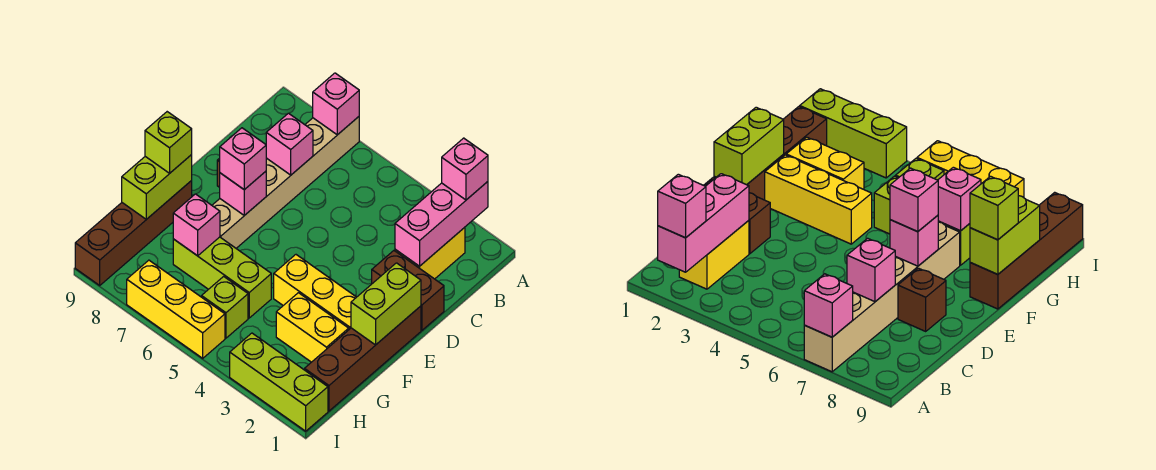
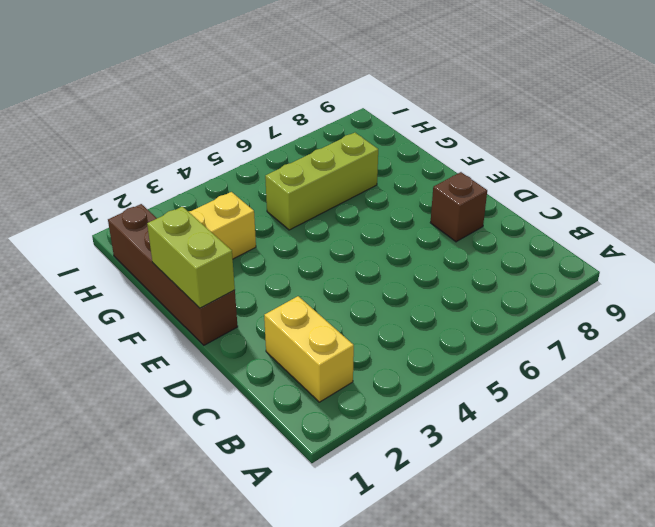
none -> tan brick A7:F7 level 1
none -> brown brick D1:D2 level 1
none -> yellow brick F2:F4 level 1

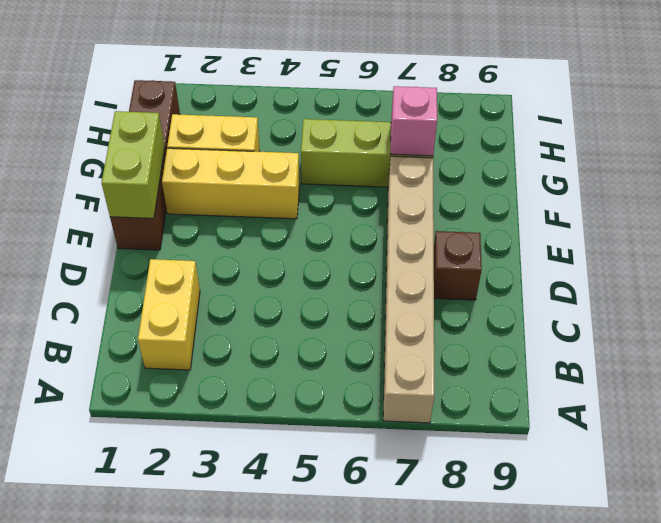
none -> brown brick D1:D2 level 1
none -> brown brick F9:I9 level 1
none -> lime brick H5 level 1

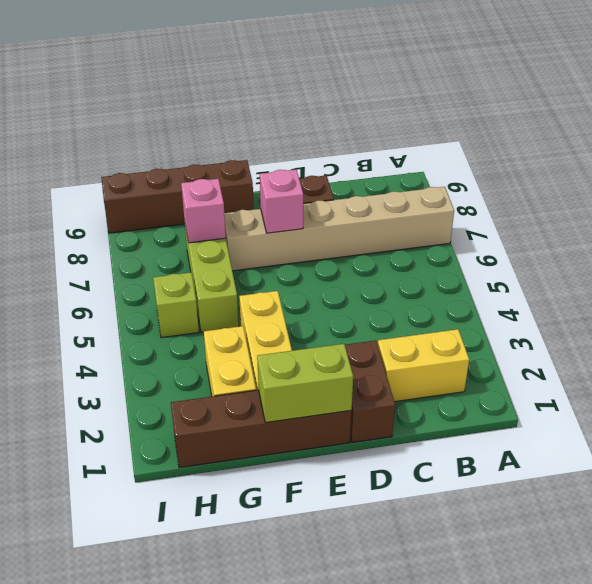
none -> lime brick I1:I3 level 1
none -> yellow brick I5:I7 level 1
none -> pink brick A2:C2 level 2

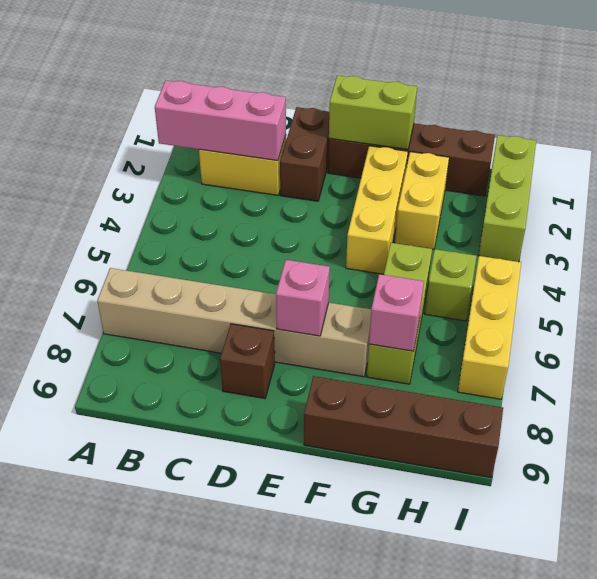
none -> pink brick A7 level 2
none -> pink brick C7 level 2
none -> lime brick F9:G9 level 2

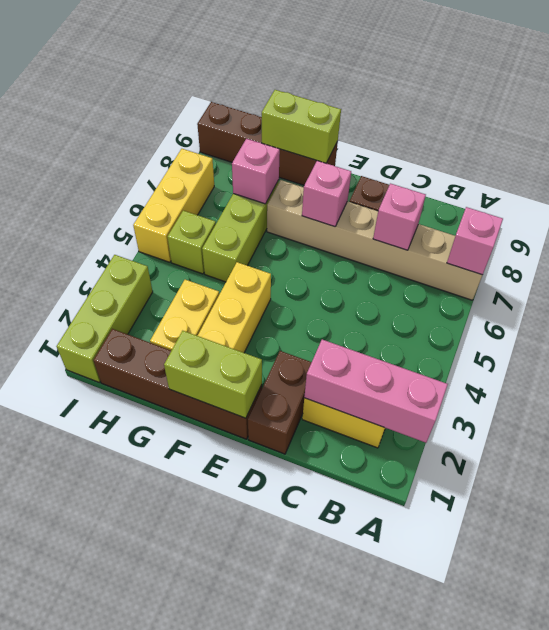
none -> pink brick A2 level 3
none -> pink brick E7 level 3
none -> lime brick F9 level 3

